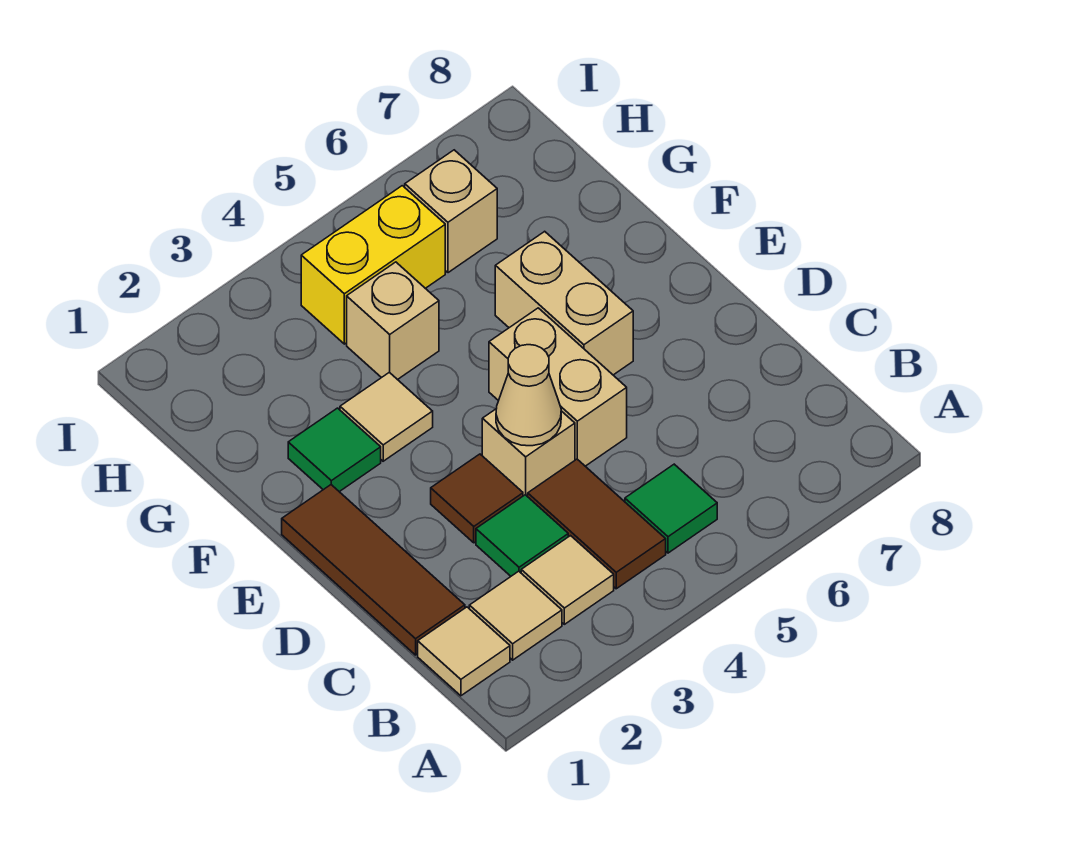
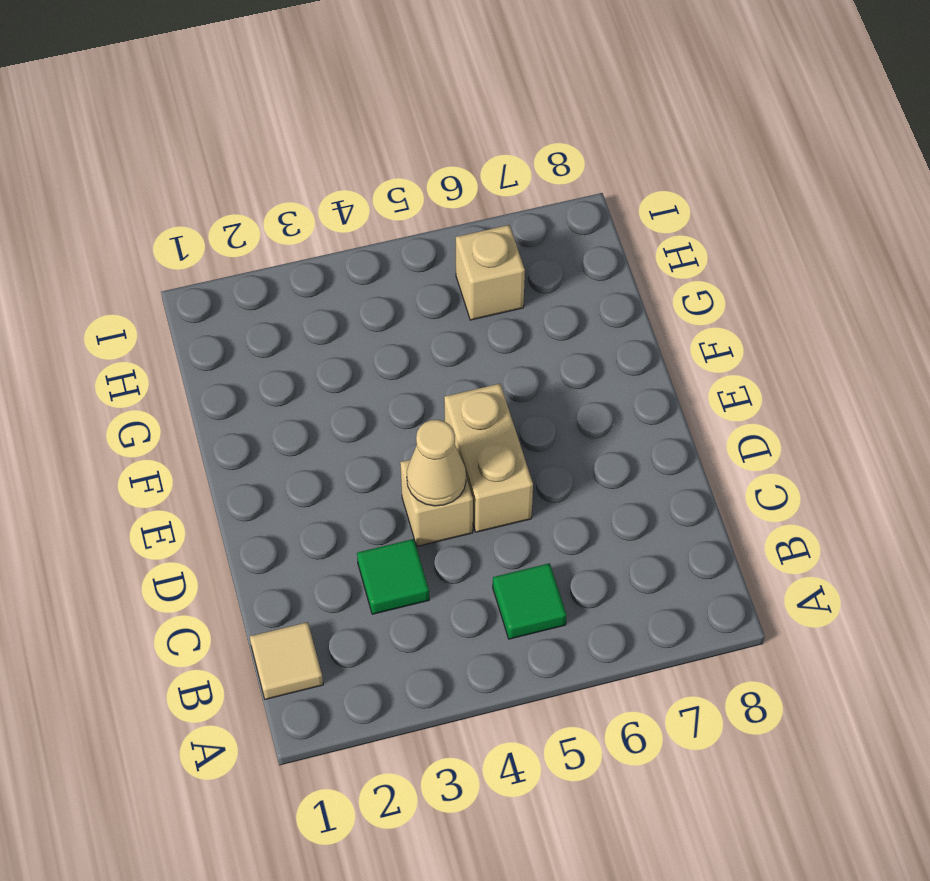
none -> tan tile B2 level 1
none -> tan tile B3 level 1
none -> brown tile B4:C4 level 1

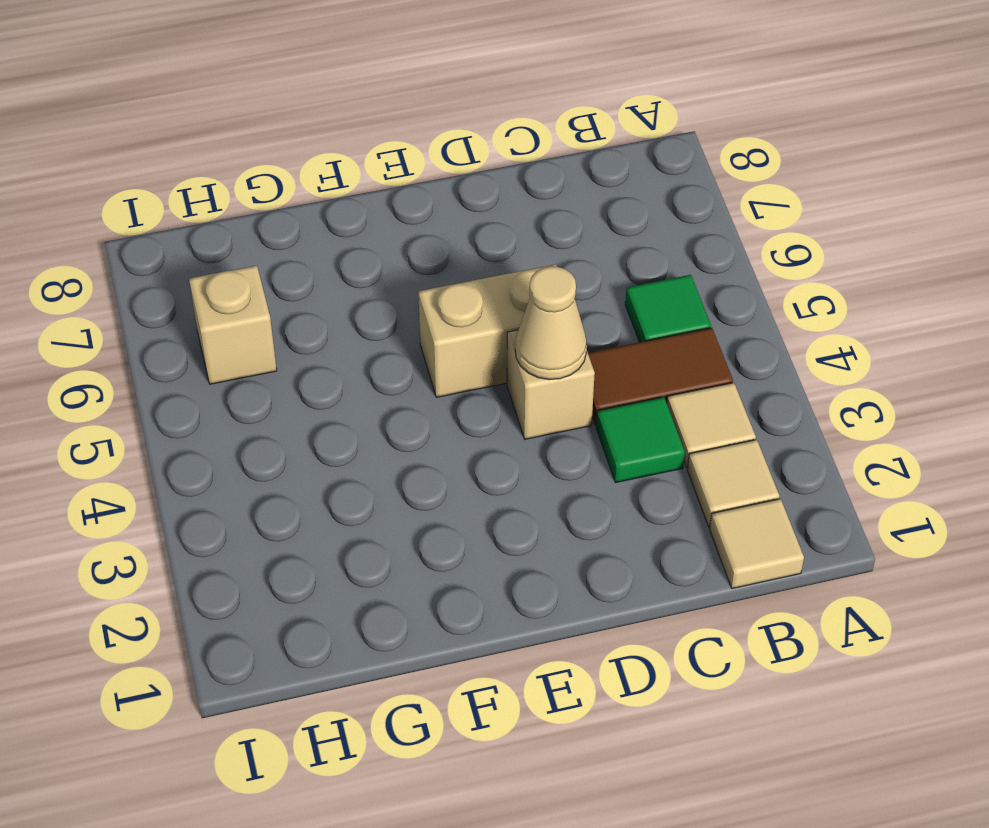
none -> brown tile C1:E1 level 1
none -> brown tile D3 level 1
none -> tan brick E6:F6 level 1

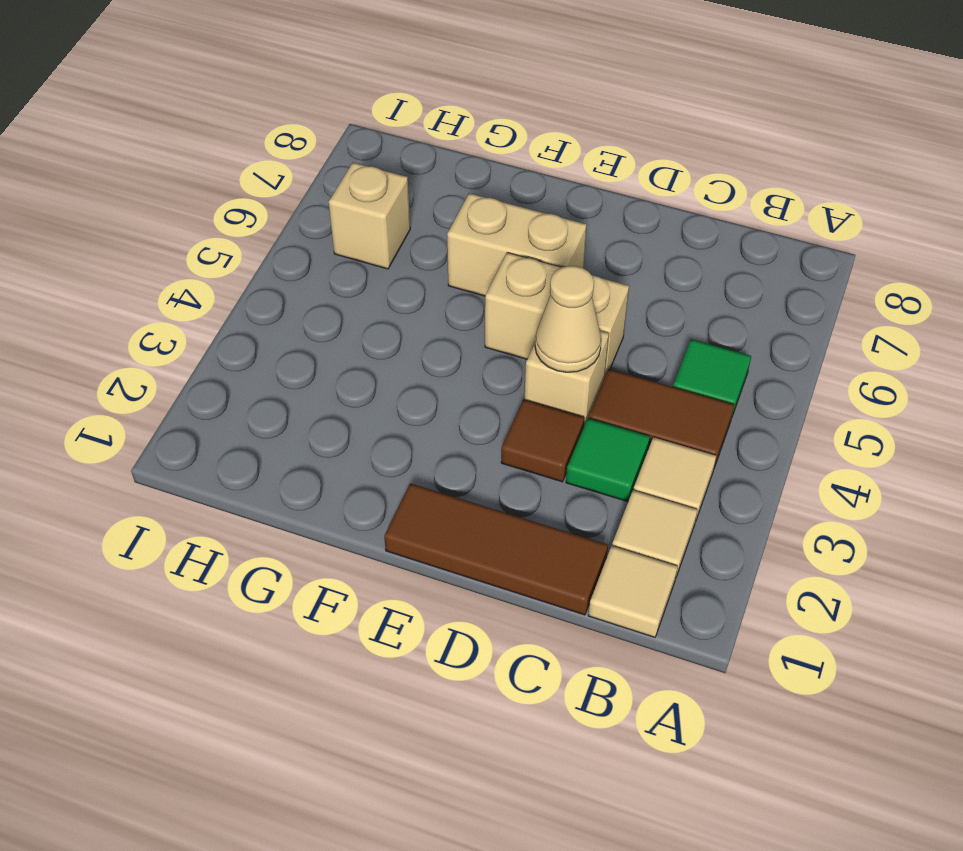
none -> green tile F2 level 1
none -> tan tile F3 level 1
none -> tan brick G4 level 1

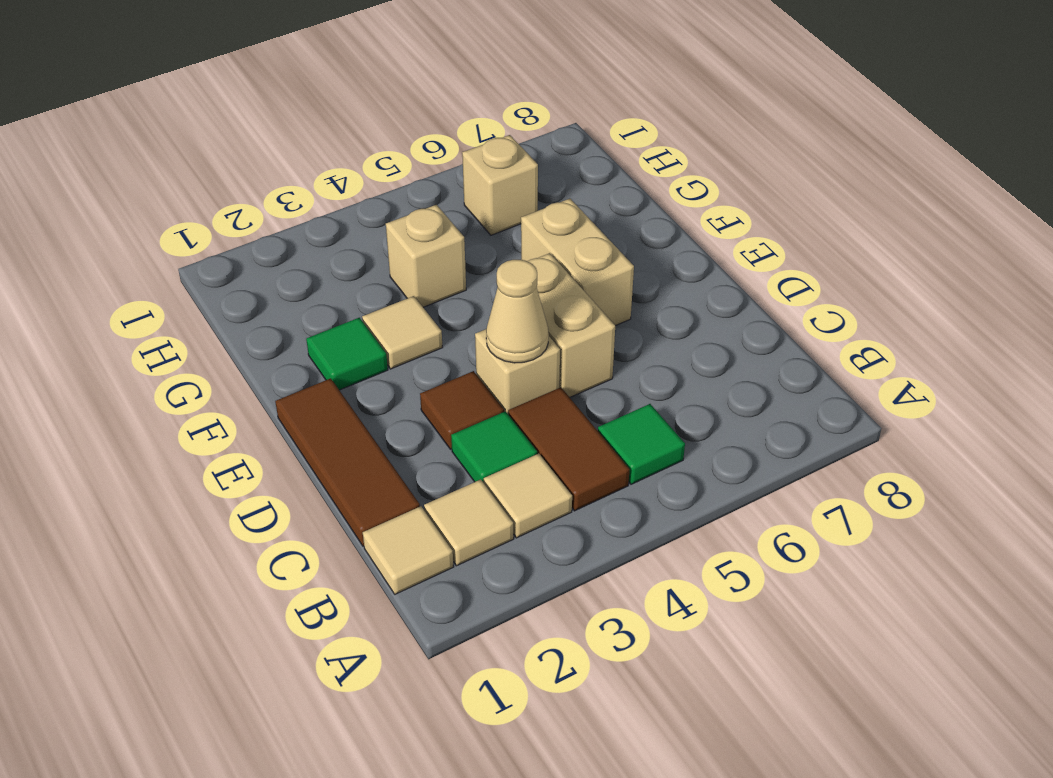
none -> yellow brick H4:H5 level 1

